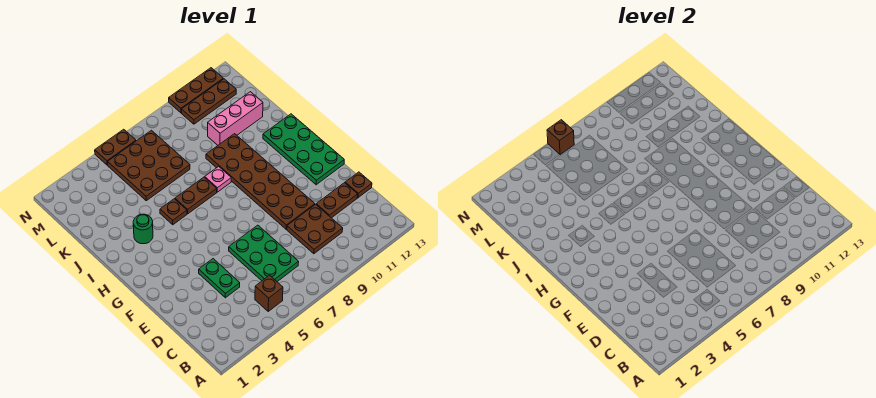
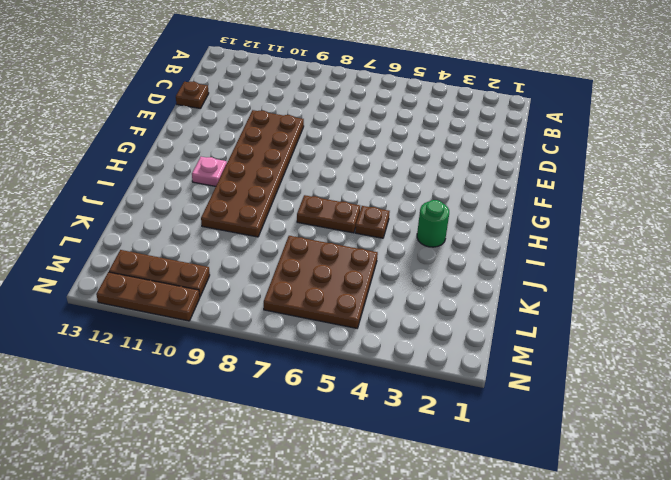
pink plate H11 level 1 -> pink plate I8 level 1
none -> brown brick B5 level 1
none -> green plate C6:E7 level 1
none -> brown plate C9:D10 level 1

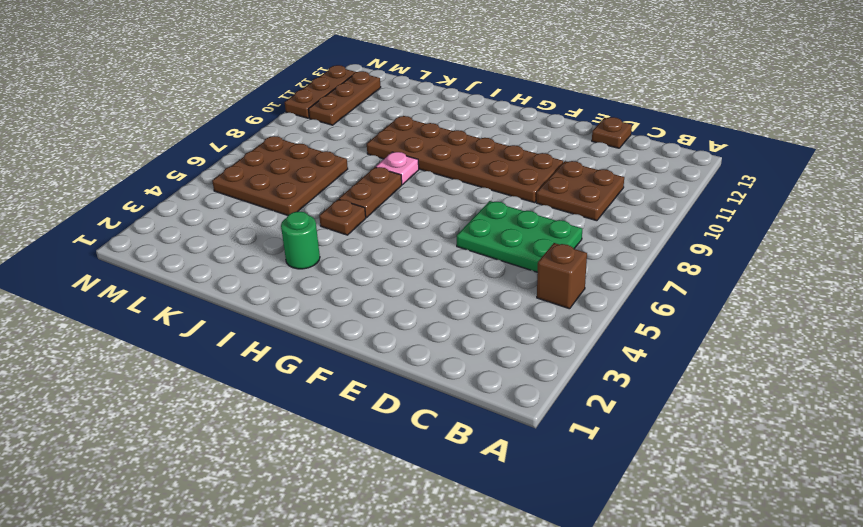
none -> green plate D4:E4 level 1
none -> brown plate D11:D12 level 1
none -> green plate F12:I13 level 1

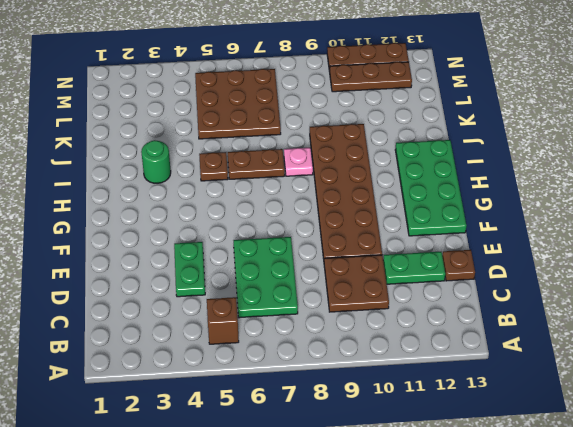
green plate D11:D12 level 1 -> brown plate D11:D12 level 1
none -> pink brick K10:K12 level 1
none -> brown plate N5:N6 level 1
none -> brown brick N6 level 2

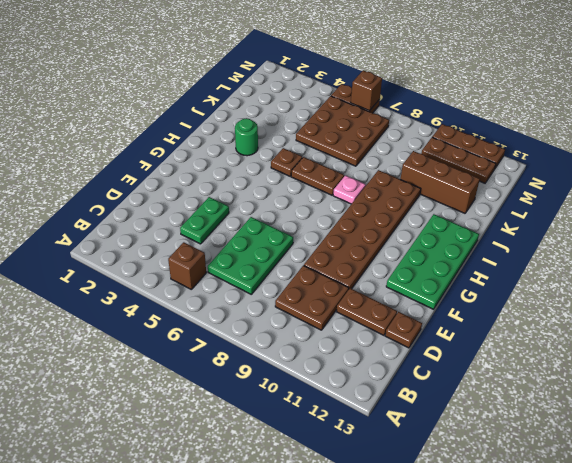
brown brick K10:K12 level 1 -> pink brick K10:K12 level 1

